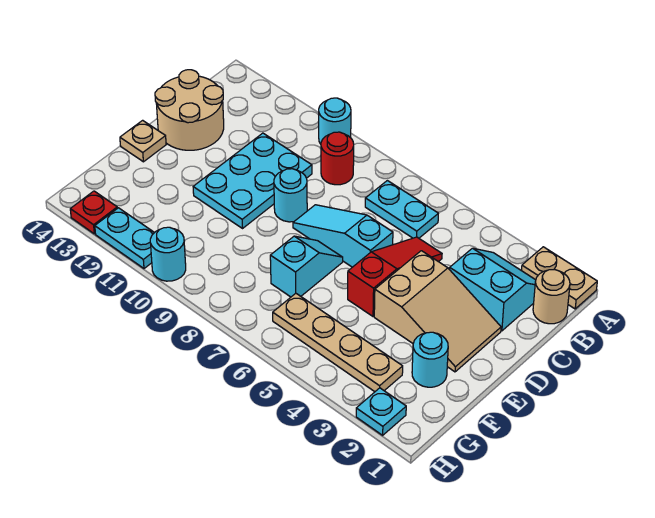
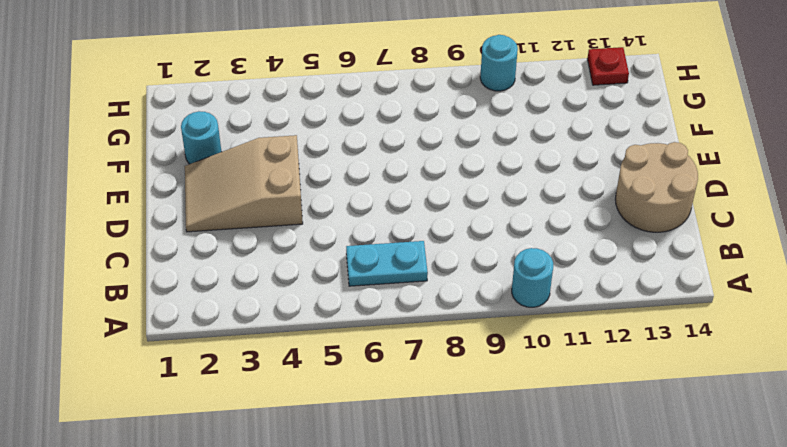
none -> tan plate A1:A2 level 1
none -> tan round brick B1 level 1
none -> cyan slope B2:C3 level 1 top C

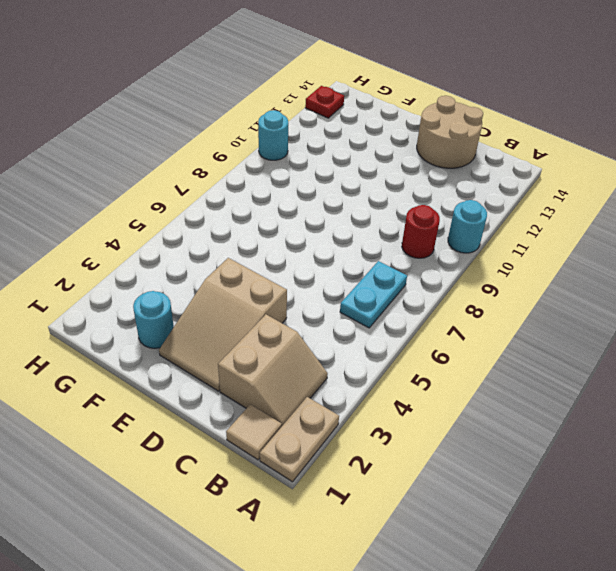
tan tile B1 level 1 -> tan round brick B1 level 1
tan slope B2:C3 level 1 top C -> cyan slope B2:C3 level 1 top C
none -> red slope C5:E5 level 1 top E
none -> cyan plate C10:E11 level 1
none -> cyan slope D6:D8 level 1 top 6

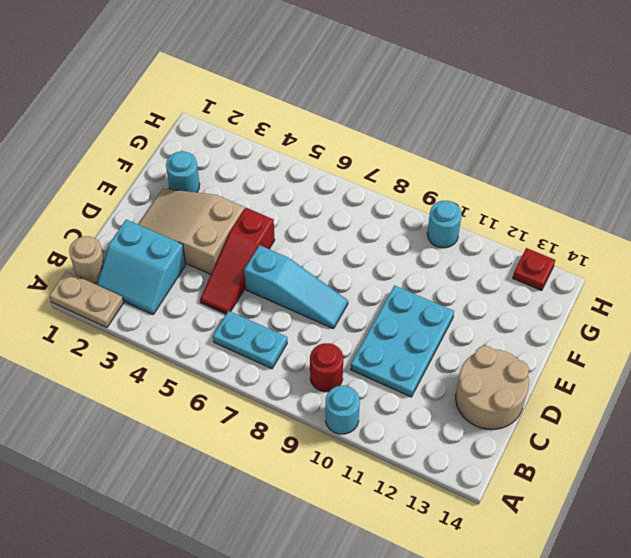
none -> cyan round brick D9 level 1
none -> cyan slope E7:F7 level 1 top F
none -> tan plate E14 level 1

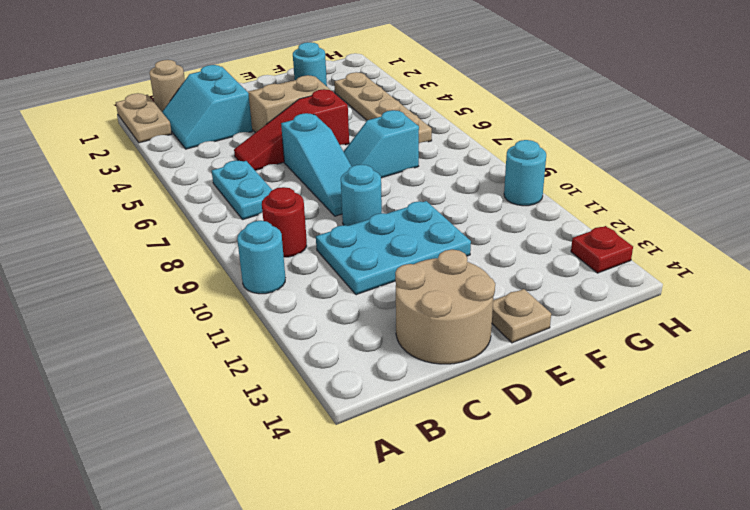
none -> cyan plate H2 level 1
none -> cyan plate H11:H12 level 1

